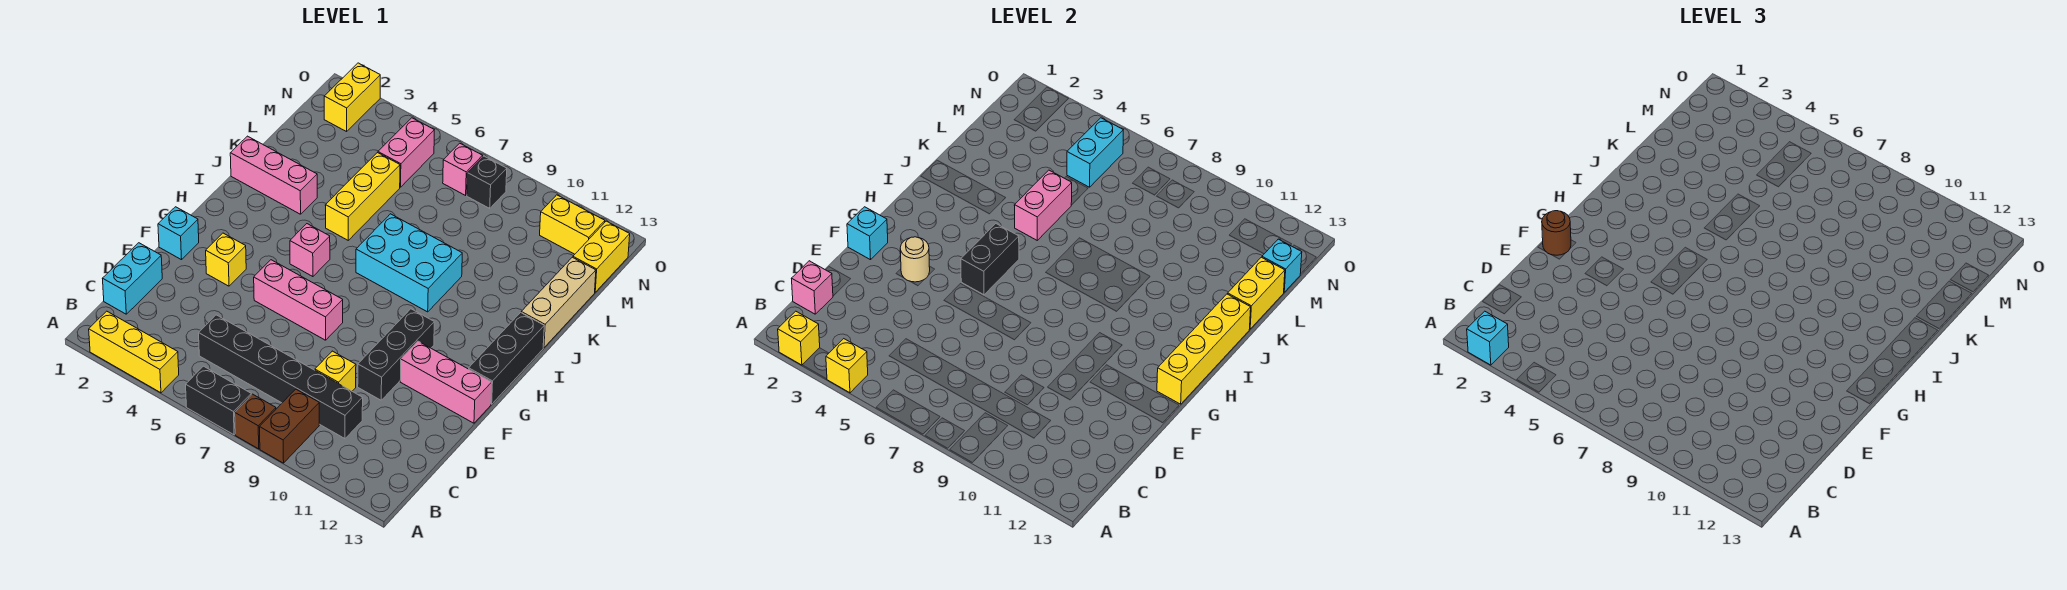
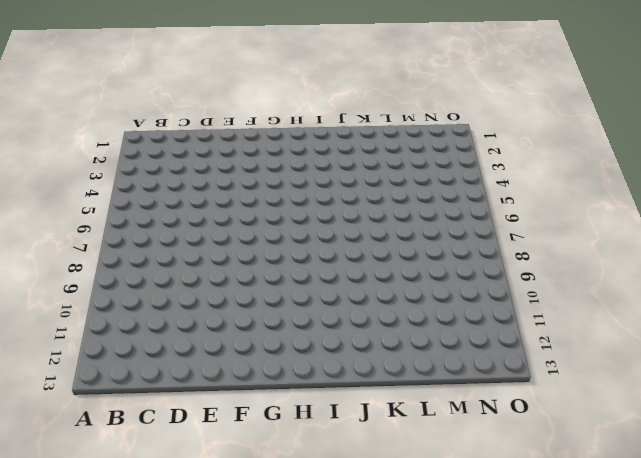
none -> yellow brick A2:A4 level 1
none -> black brick A6:A7 level 1
none -> brown brick A8 level 1
none -> brown brick A9:B9 level 1

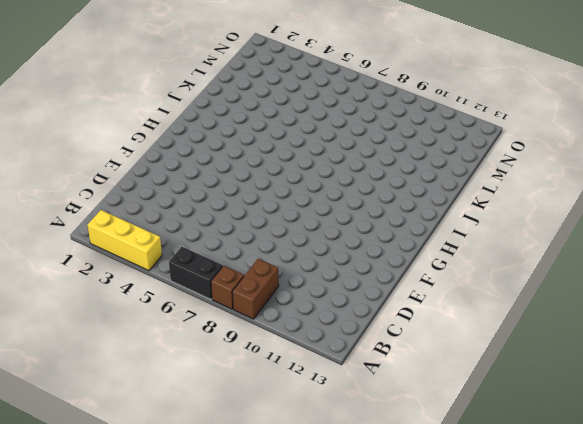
none -> cyan brick C1:D1 level 1
none -> black brick C5:C10 level 1
none -> yellow brick D9 level 1
none -> black brick E10:G10 level 1

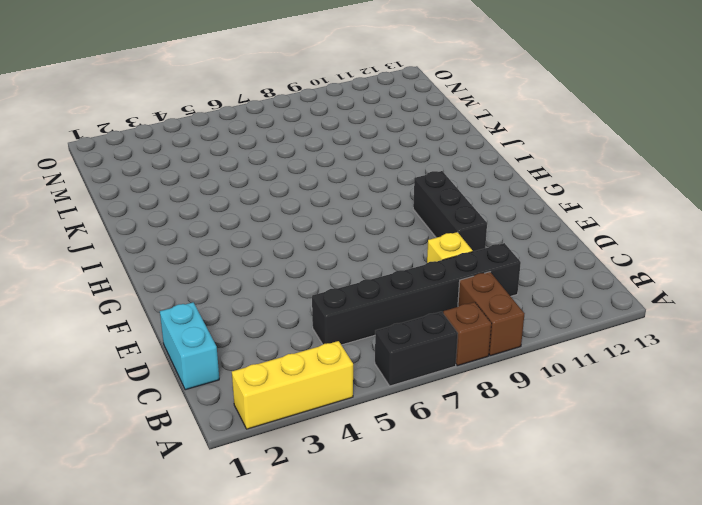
none -> cyan brick F1 level 1
none -> yellow brick F3 level 1
none -> pink brick F5:F7 level 1
none -> pink brick F11:F13 level 1

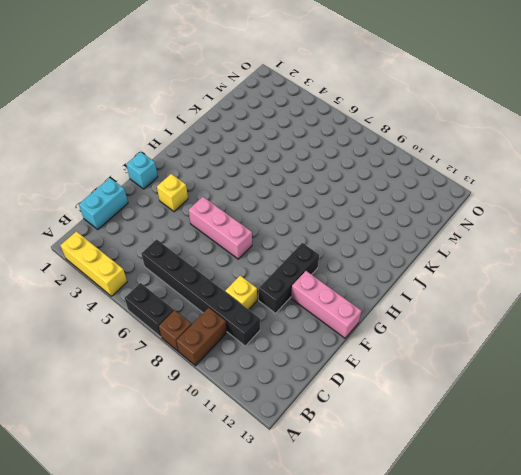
none -> black brick G13:I13 level 1
none -> pink brick H5 level 1
none -> cyan brick I7:J9 level 1
none -> pink brick J1:J3 level 1

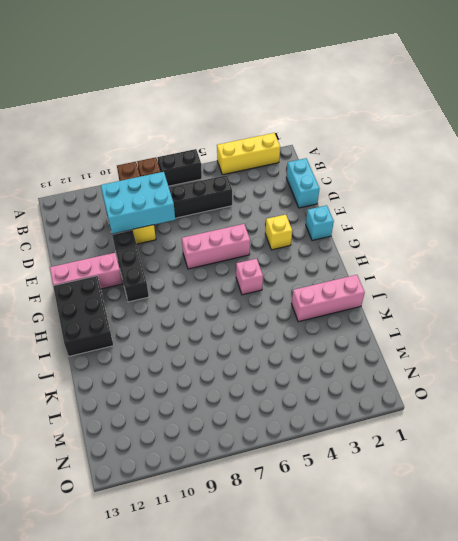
cyan brick C8:D10 level 2 -> cyan brick I7:J9 level 1
black brick G12:I13 level 1 -> black brick G13:I13 level 1
none -> yellow brick J5:L5 level 1
none -> tan brick J13:L13 level 1
none -> pink brick M5:N5 level 1
none -> yellow brick M13:N13 level 1

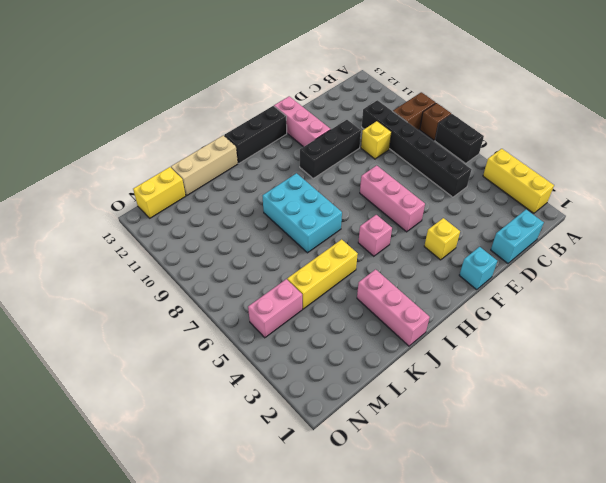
none -> yellow brick N2:O2 level 1
none -> pink brick N7 level 1
none -> black brick N8 level 1
none -> yellow brick N11:N12 level 1

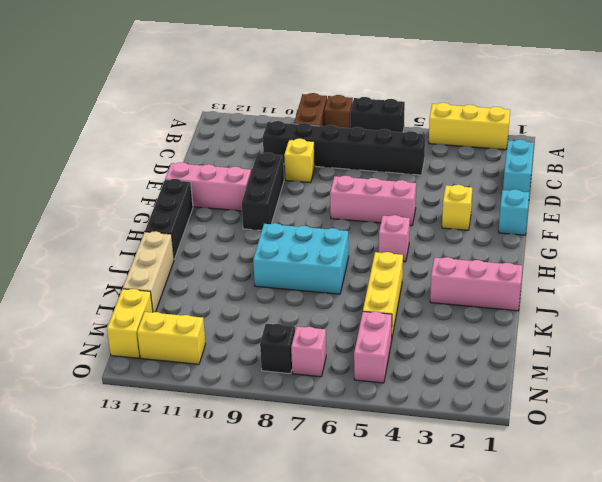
none -> yellow brick N2:O2 level 1
none -> yellow brick A2 level 2
none -> yellow brick A4 level 2
none -> pink brick C1 level 2

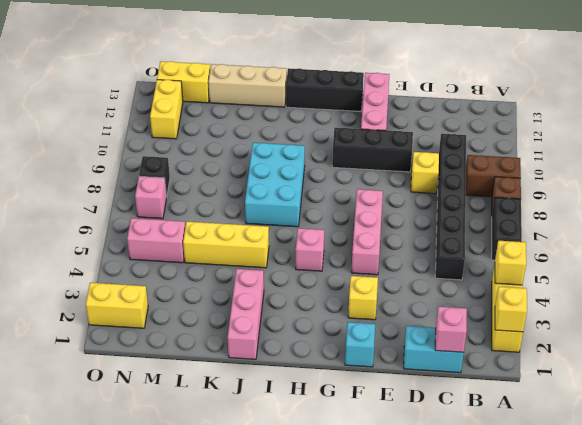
none -> cyan brick F1 level 2
none -> tan round brick F3 level 2
none -> black brick G5:H5 level 2
none -> yellow brick G13:J13 level 2

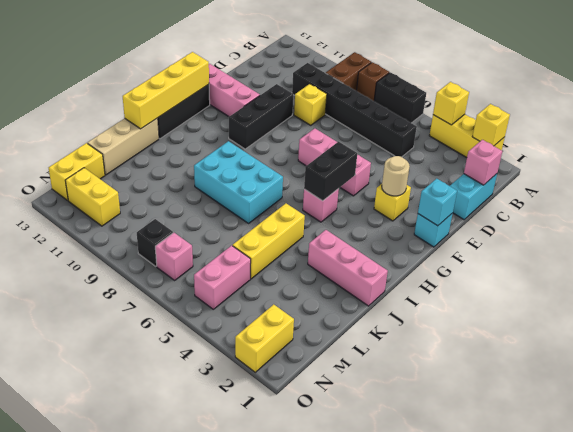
none -> pink brick J5:K5 level 2
none -> yellow brick K13:L13 level 2
none -> cyan brick M5:N5 level 2
none -> cyan brick M13 level 2

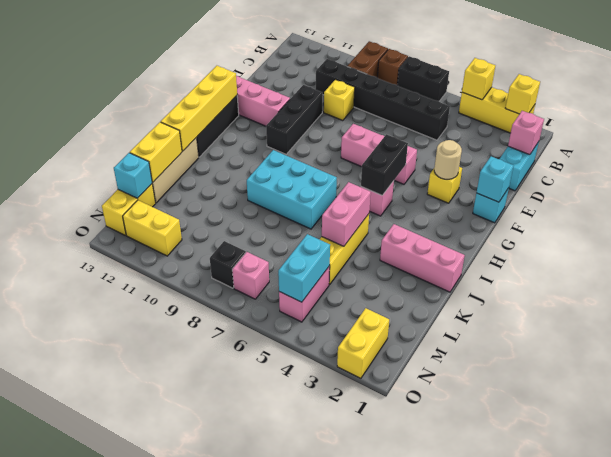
none -> cyan brick A2 level 3
none -> brown round brick F1 level 3

